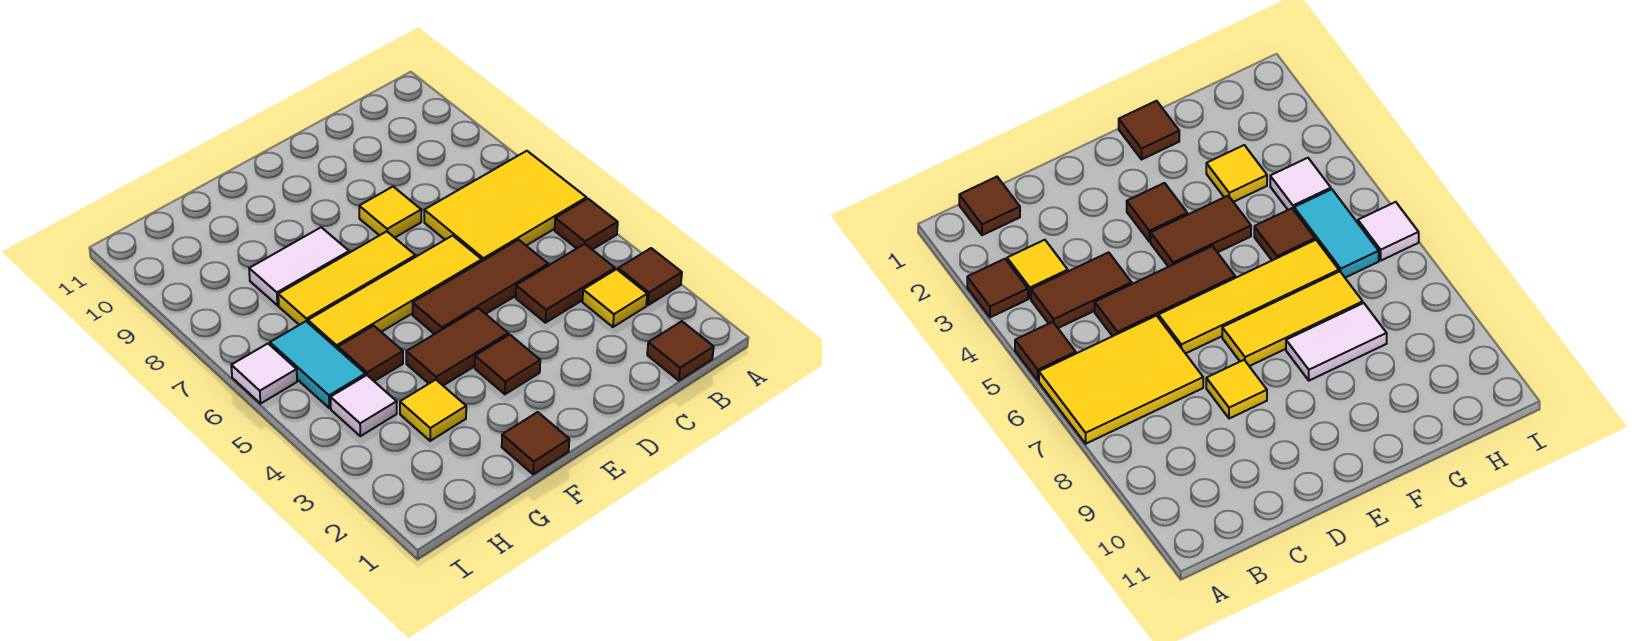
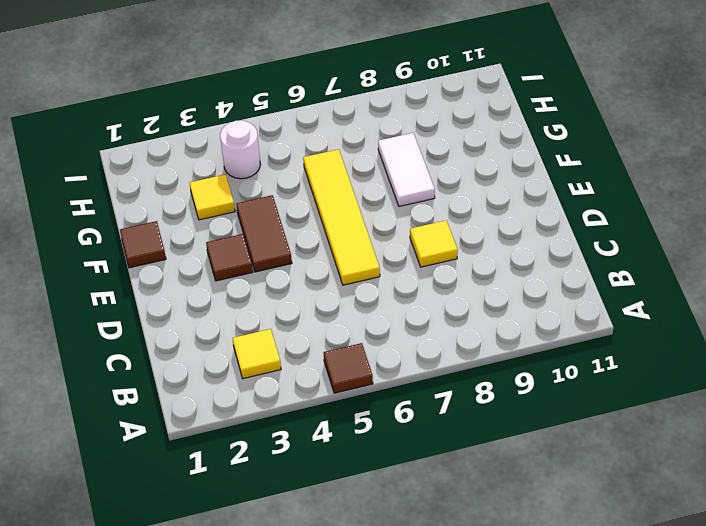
white round brick H4 level 1 -> white tile H4 level 1
none -> brown tile A3 level 1
none -> yellow tile A6:C7 level 1
none -> brown tile B1 level 1

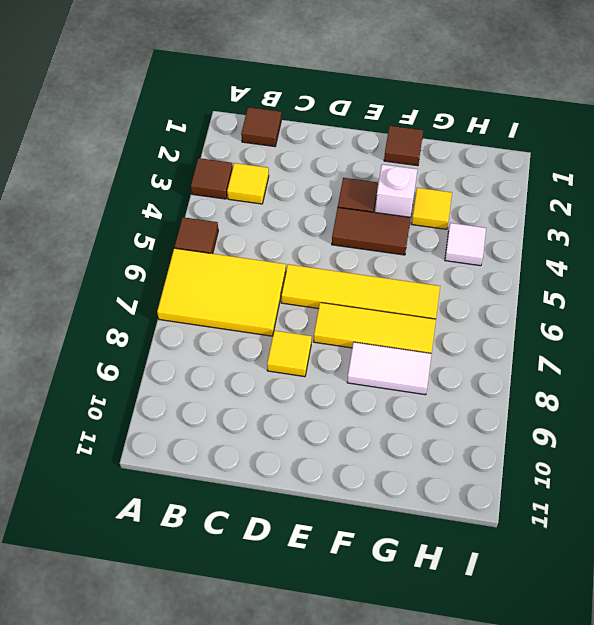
white brick F3 level 1 -> none
none -> brown tile B4:C4 level 1
none -> brown tile C5:E5 level 1
none -> brown tile G5 level 1

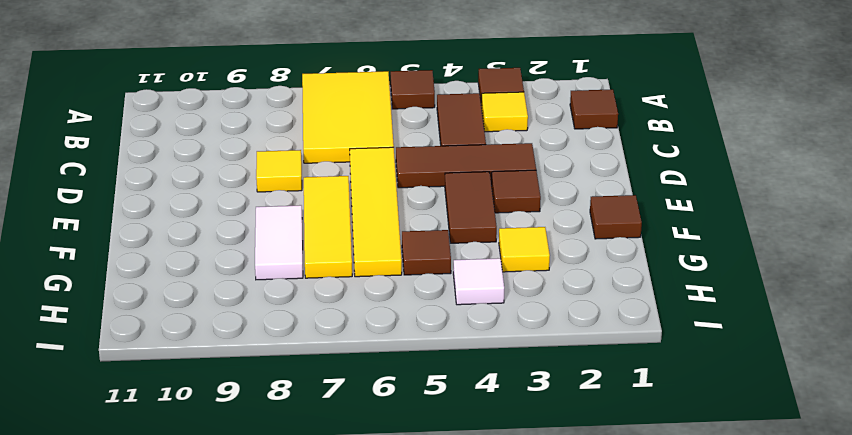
brown tile D3:D5 level 1 -> brown tile C5:E5 level 1
none -> cyan tile H5:H6 level 1
none -> white tile I6 level 1

